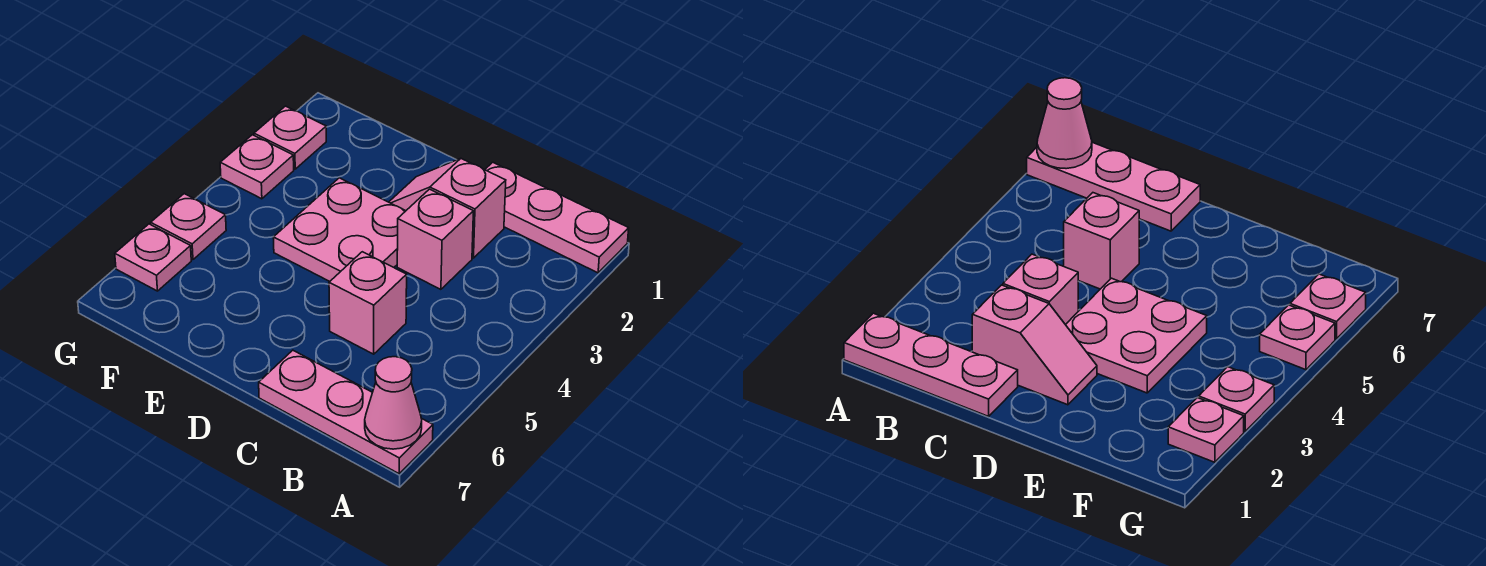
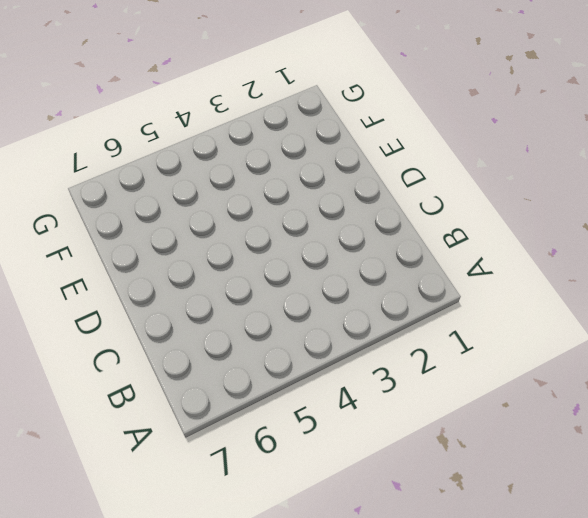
none -> pink plate A1:C1 level 1
none -> pink plate A7:C7 level 1

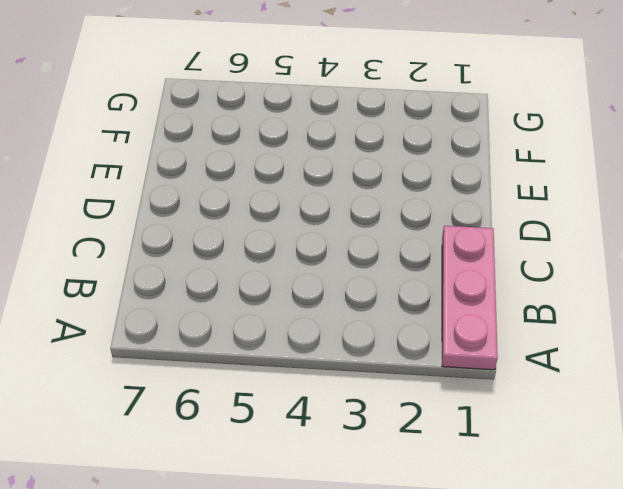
none -> pink plate A7:C7 level 1
none -> pink slope C2:D2 level 1 top C

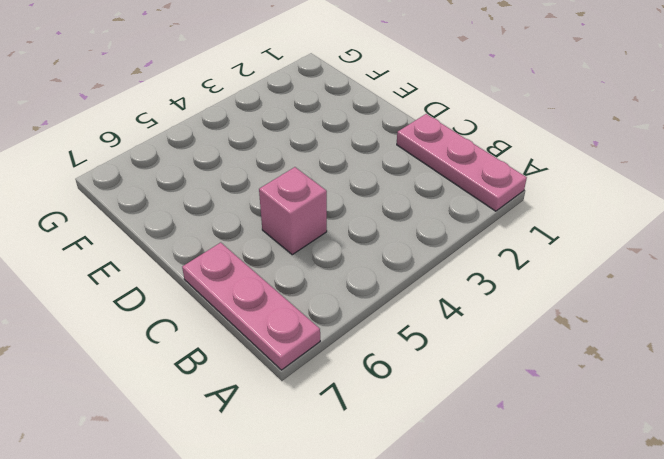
none -> pink slope C2:D2 level 1 top C
none -> pink brick C3 level 1

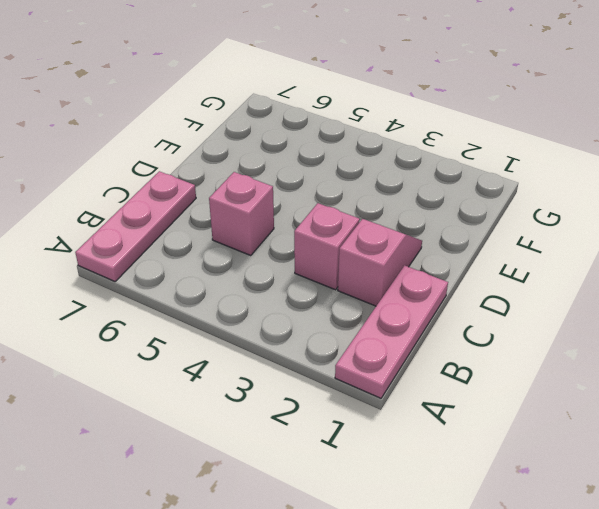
none -> pink plate D3:E4 level 1
none -> pink plate G2 level 1

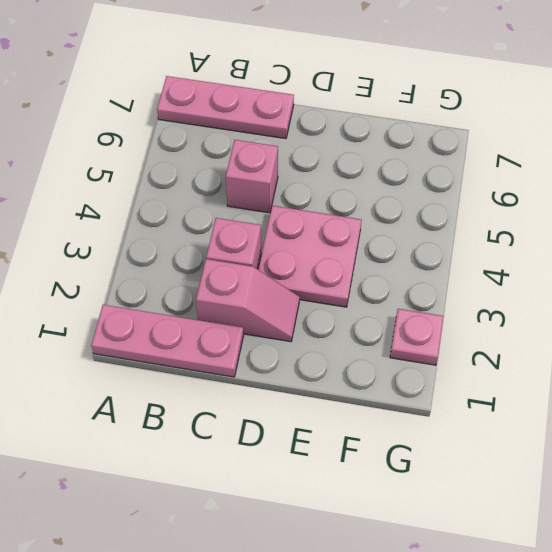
none -> pink plate G3 level 1
none -> pink plate G5 level 1

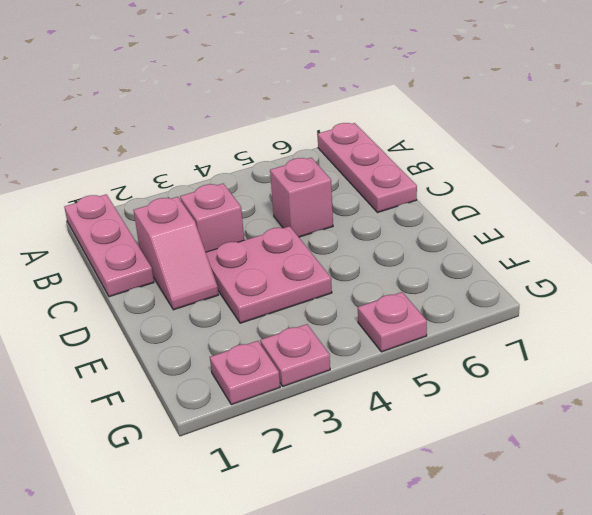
none -> pink plate G6 level 1
none -> pink cone A7 level 2

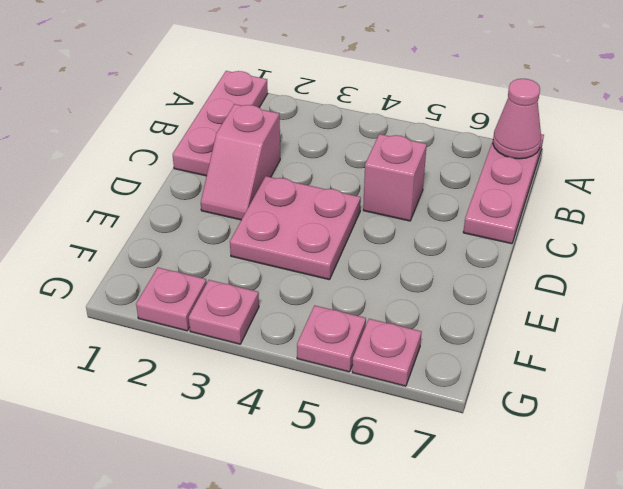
none -> pink brick C3 level 1

